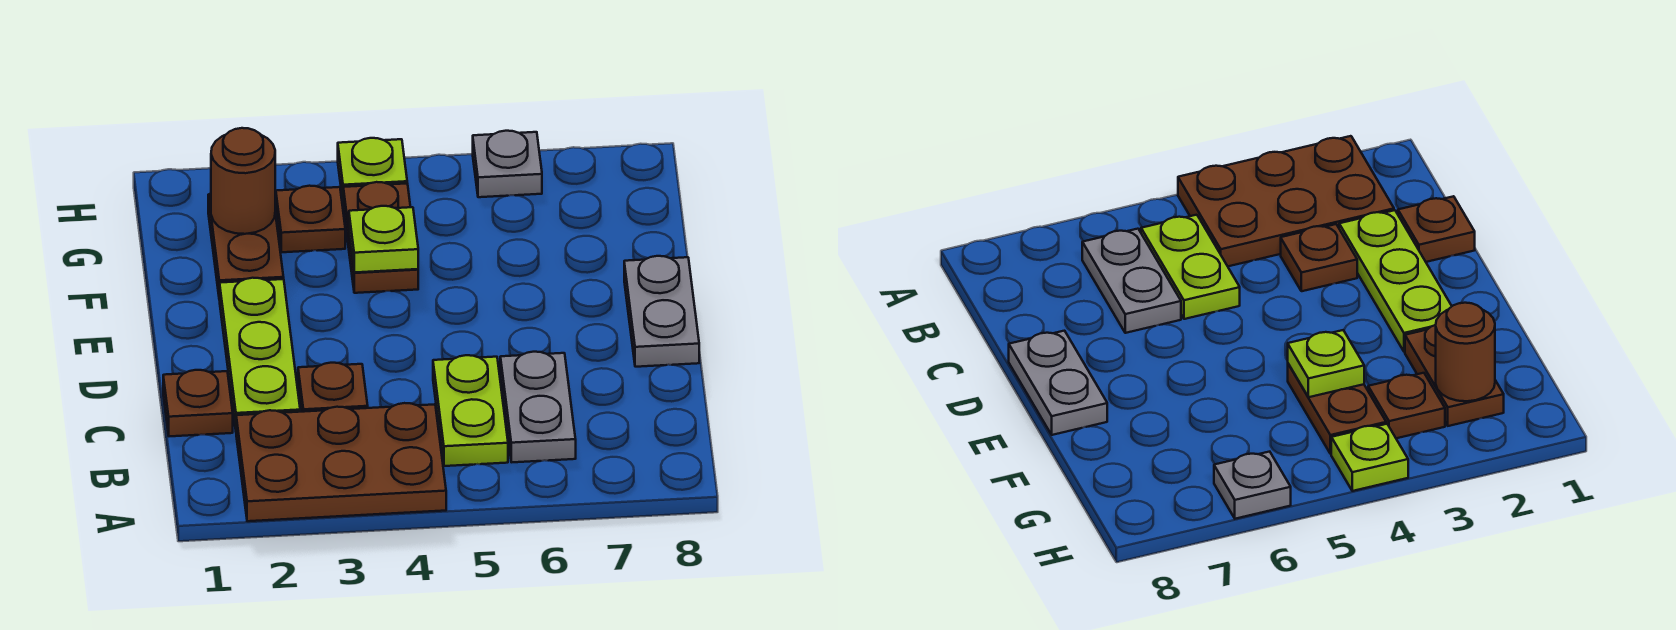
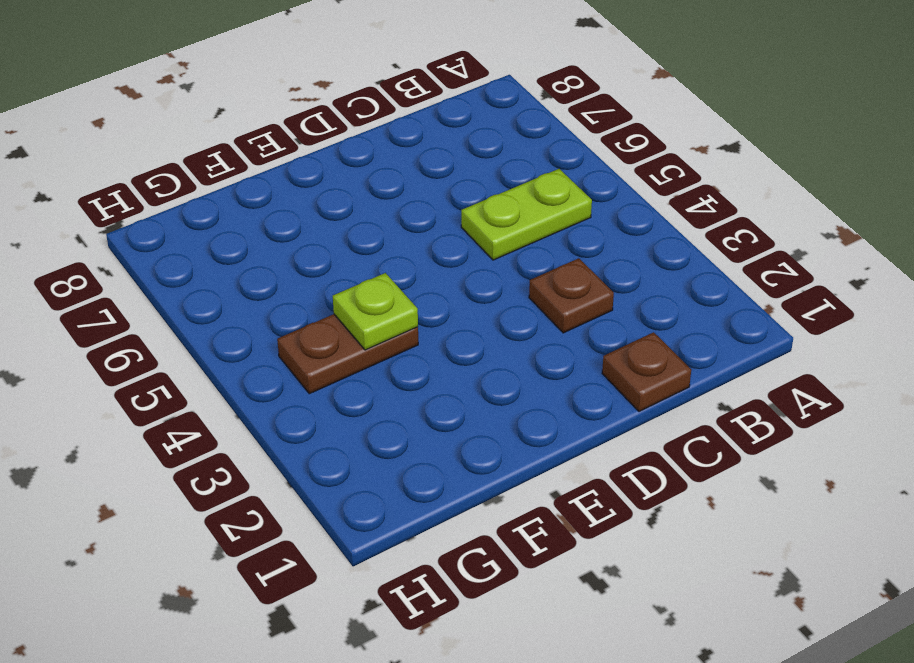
none -> brown plate A2:B4 level 1
none -> grey plate B6:C6 level 1
none -> lime plate C2:E2 level 1

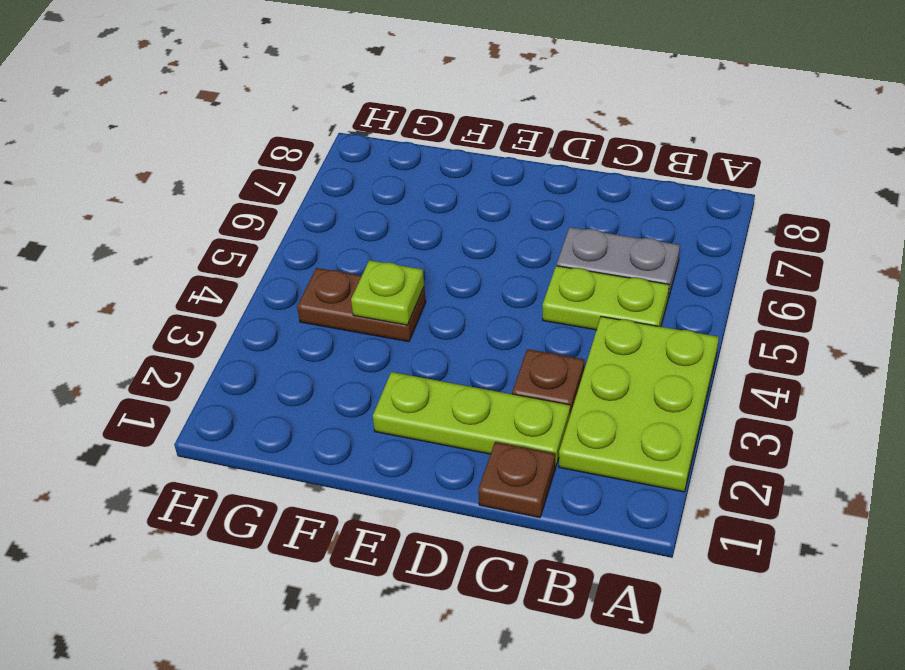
lime plate A2:B4 level 1 -> brown plate A2:B4 level 1
none -> grey plate D8:E8 level 1
none -> brown plate F2:G2 level 1
none -> brown plate G3 level 1

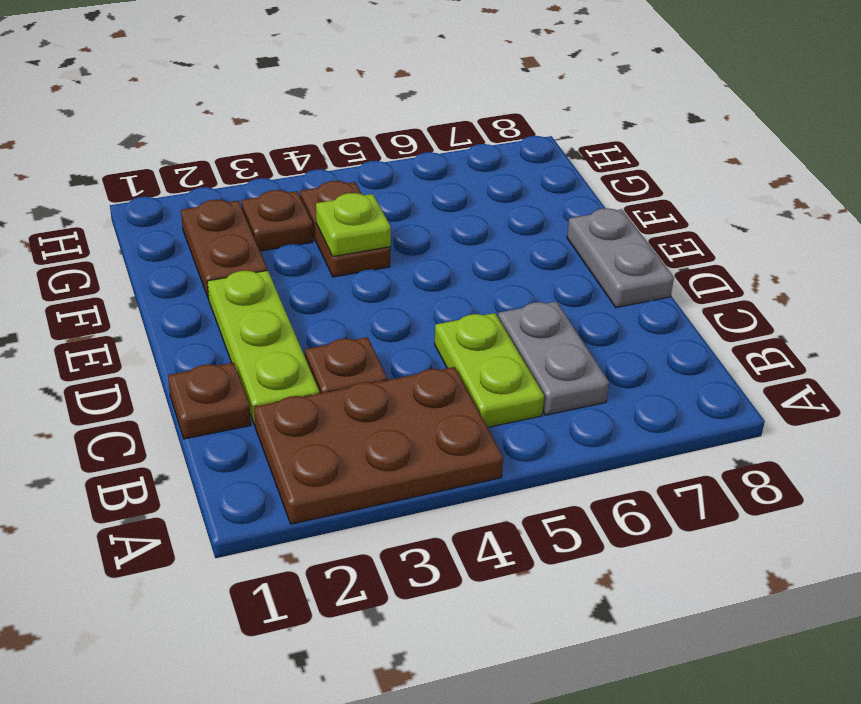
none -> lime plate H4 level 1
none -> grey plate H6 level 1
none -> brown round brick G2 level 2

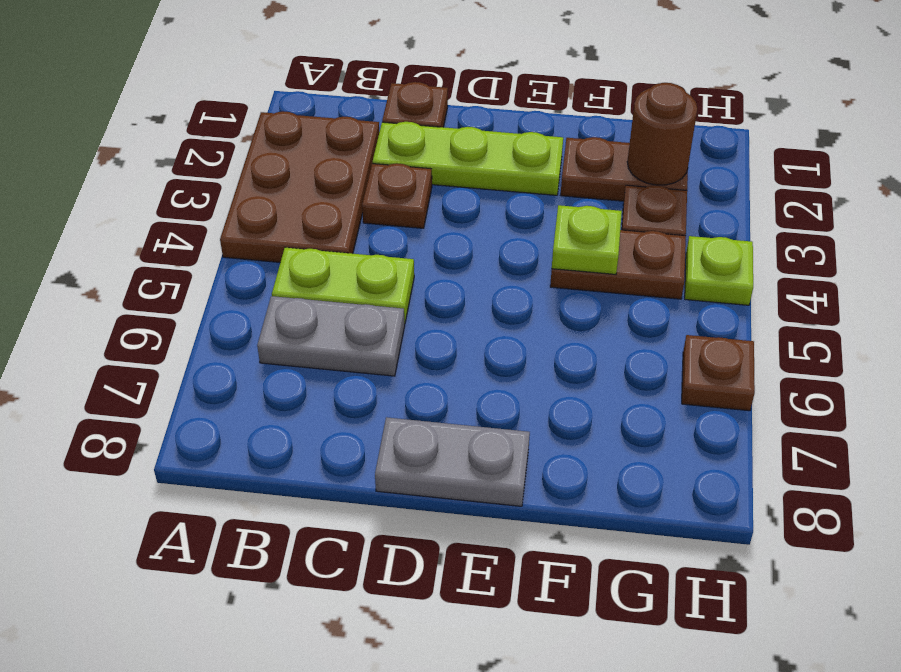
brown plate H6 level 1 -> grey plate H6 level 1

